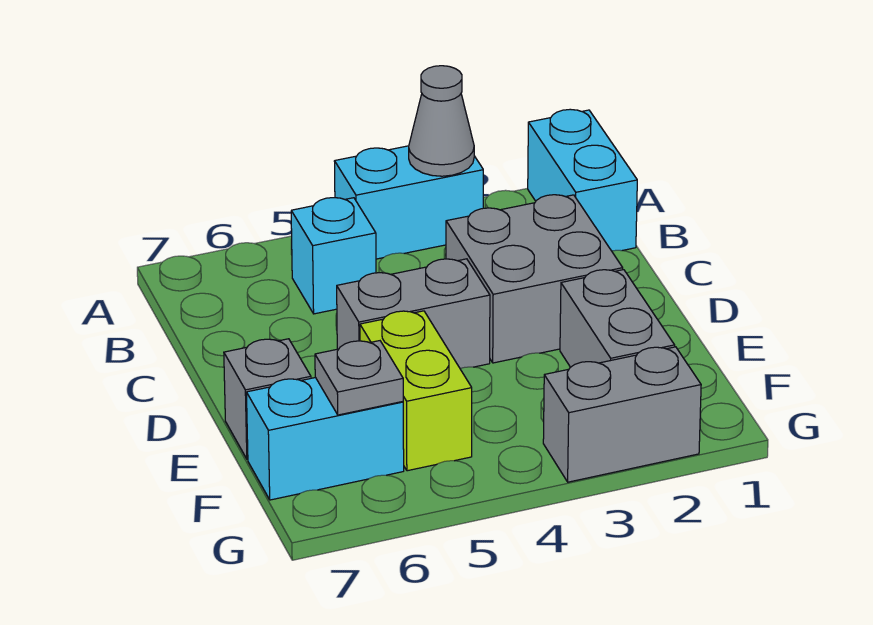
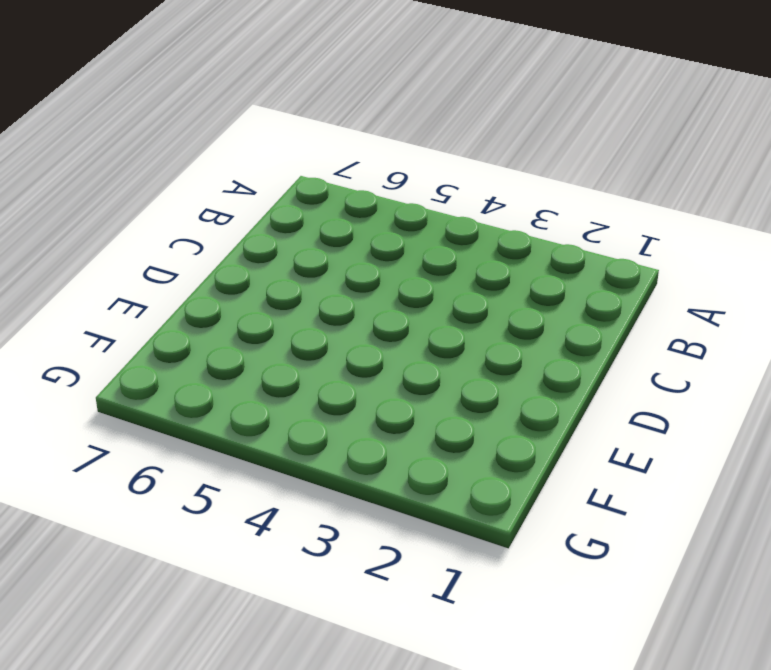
none -> cyan brick A1:B1 level 1
none -> cyan brick A3:A4 level 1
none -> cyan brick B5 level 1

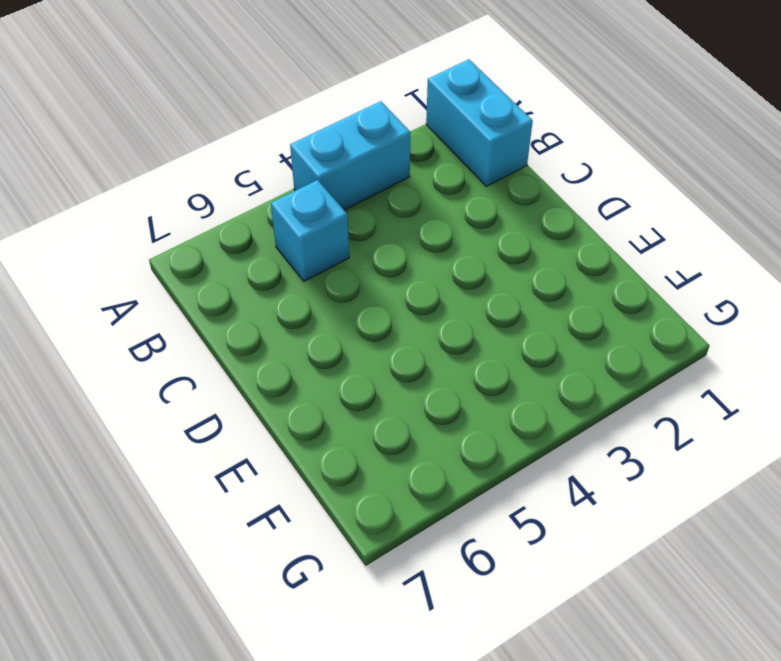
none -> grey brick C2:D3 level 1
none -> grey brick D4:D5 level 1
none -> grey brick E2:F2 level 1

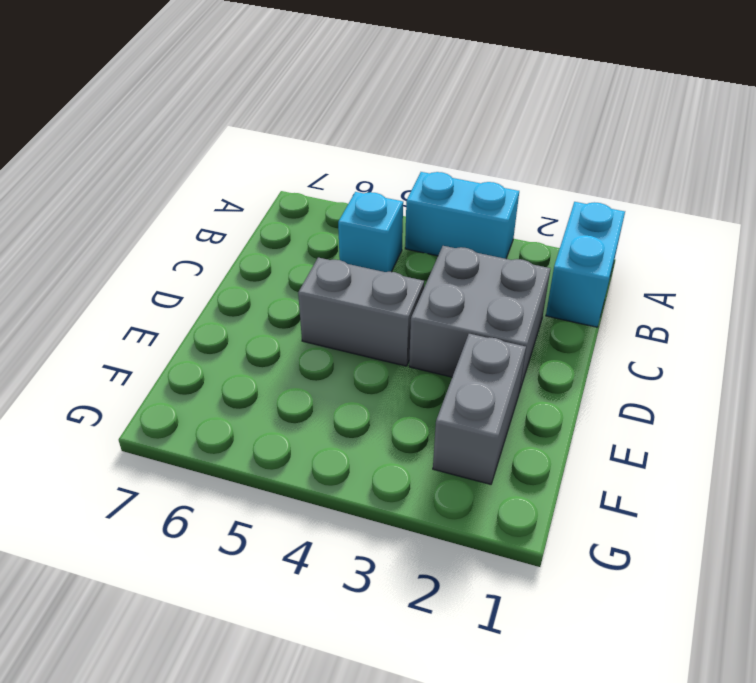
none -> lime brick E5:F5 level 1
none -> grey brick E7 level 1
none -> cyan brick F6:F7 level 1

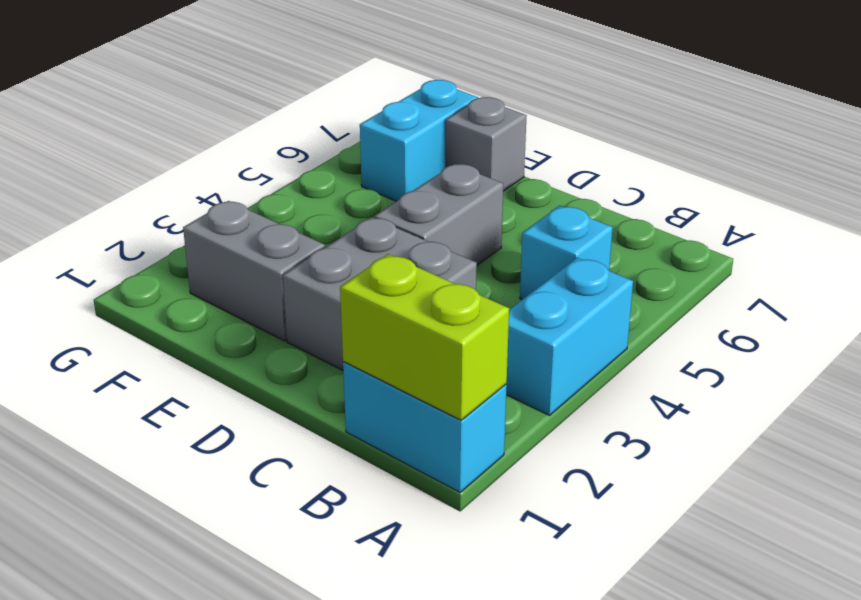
lime brick A1:B1 level 2 -> lime brick E5:F5 level 1
none -> grey brick G2:G3 level 1
none -> grey cone A3 level 2
none -> grey plate F6 level 2

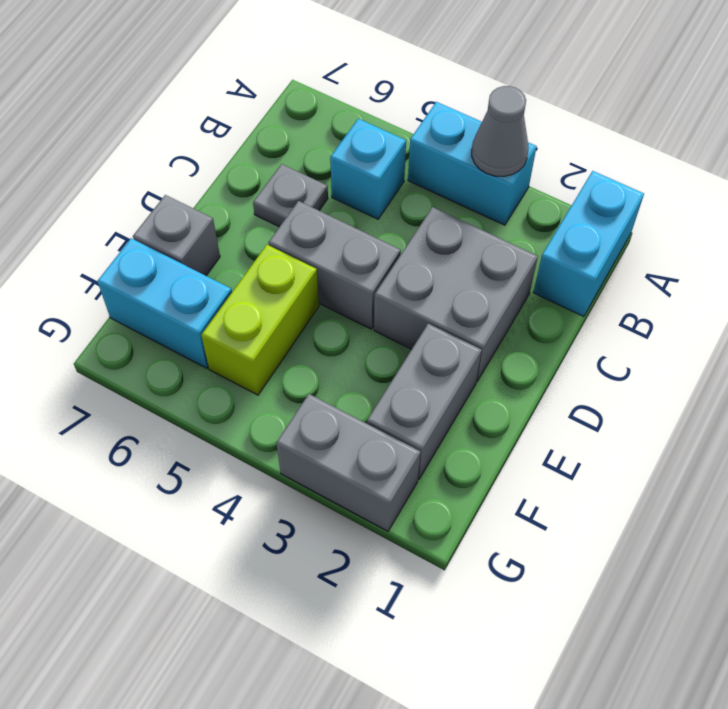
grey plate C6 level 1 -> grey plate F6 level 2

